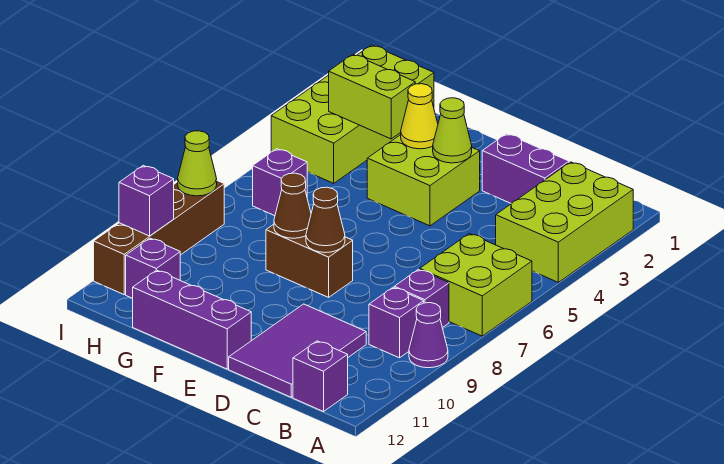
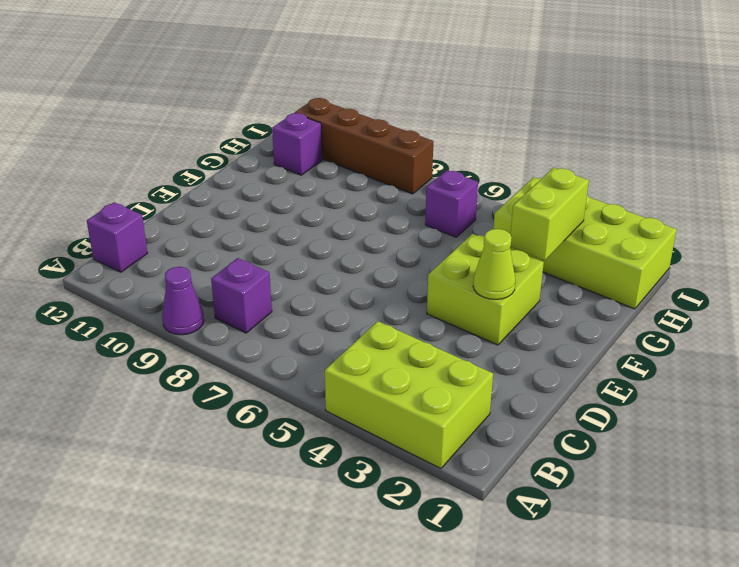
none -> lime brick A6:B7 level 1
none -> purple brick B9 level 1
none -> purple brick C2:D2 level 1

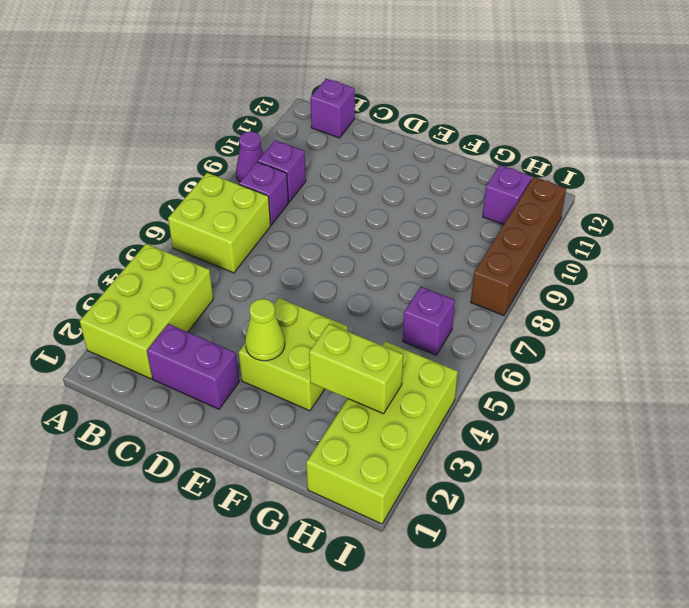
none -> purple tile C10:D12 level 1
none -> brown brick E8:F8 level 1
none -> purple brick E12:G12 level 1

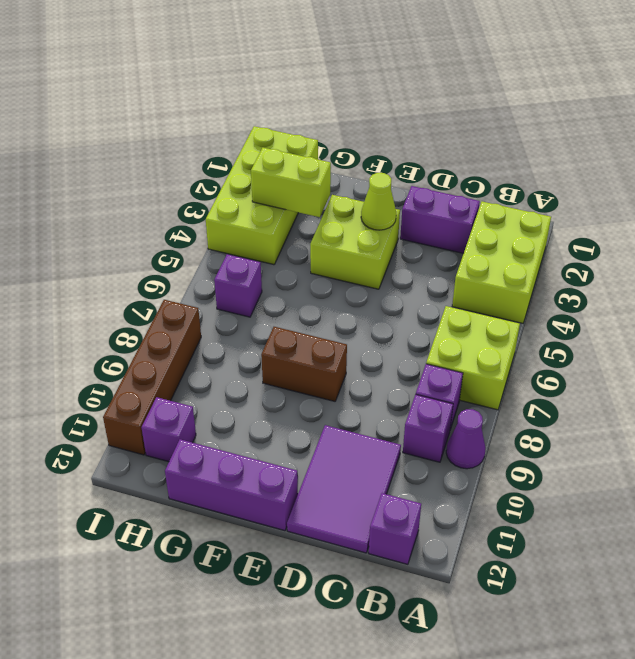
none -> brown cone E8 level 2
none -> yellow cone F3 level 2
none -> brown cone F8 level 2

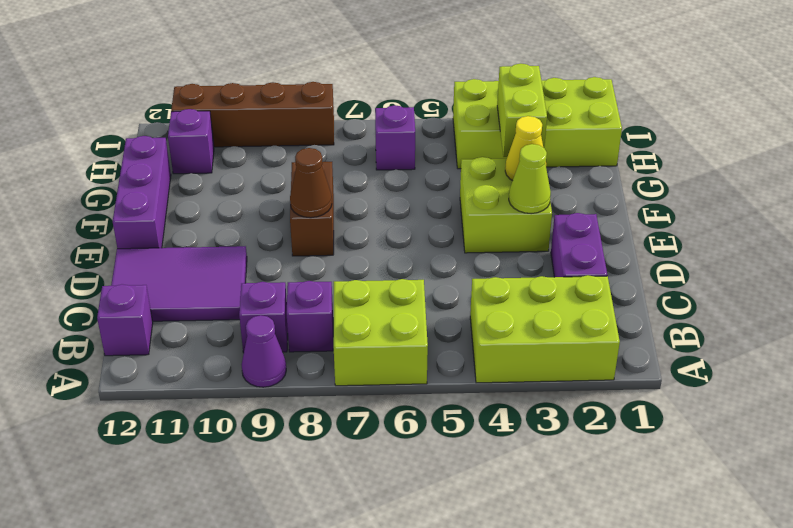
none -> brown cone F8 level 2
none -> lime cone I8 level 2
none -> purple brick I10 level 2

